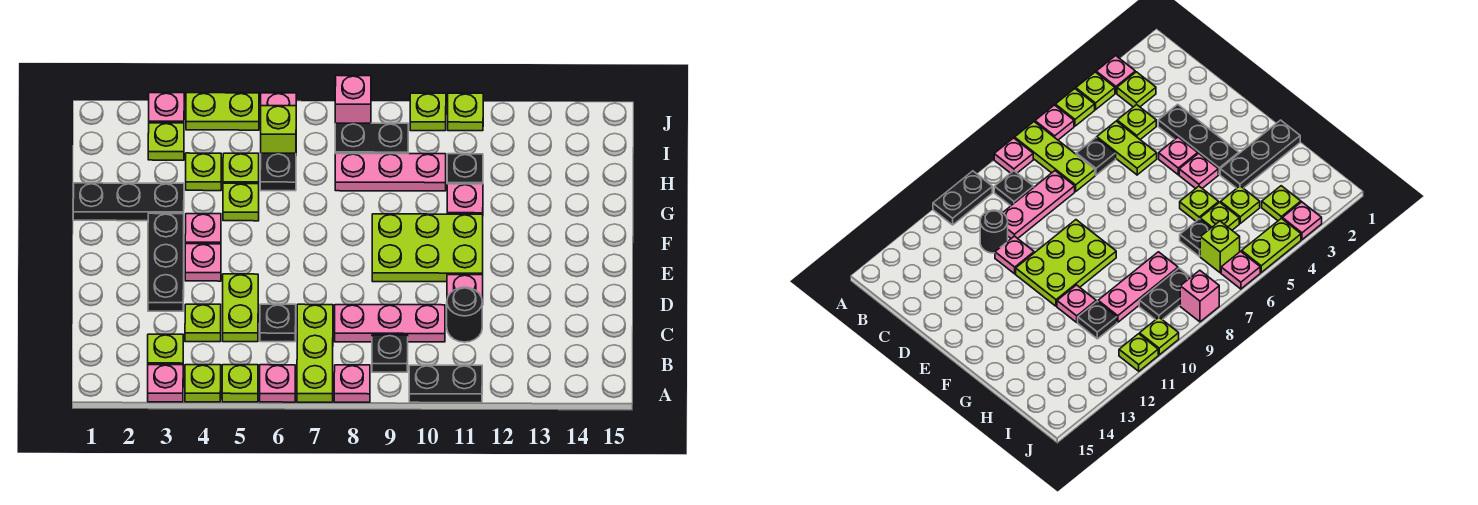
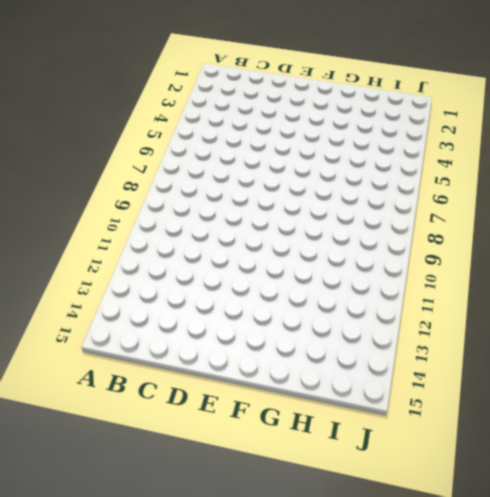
none -> pink plate A3 level 1
none -> lime plate A4 level 1
none -> lime plate A5 level 1
none -> pink plate A6 level 1

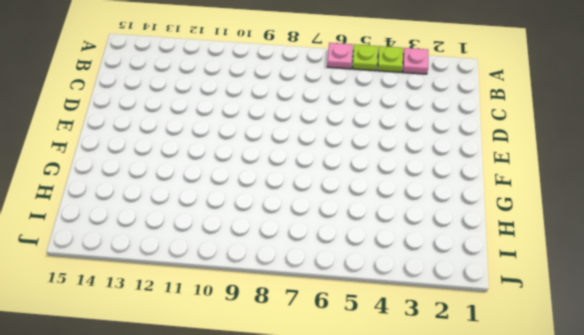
none -> lime plate A7:C7 level 1
none -> pink plate A8 level 1
none -> black plate A10:A11 level 1
none -> lime plate B3 level 1

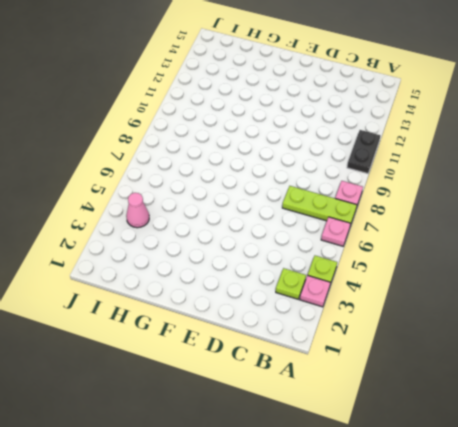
pink cone I4 level 1 -> none
none -> lime plate A5 level 1
none -> black plate B9 level 1
none -> lime plate C4 level 1
none -> lime plate C5:D5 level 1

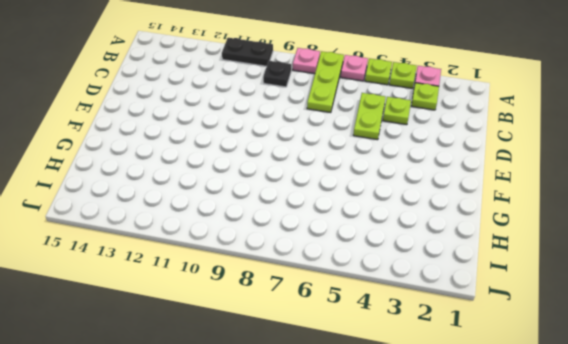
none -> black plate C6 level 1
none -> pink plate C8:C10 level 1
none -> black round brick C11 level 1
none -> black plate D3:F3 level 1

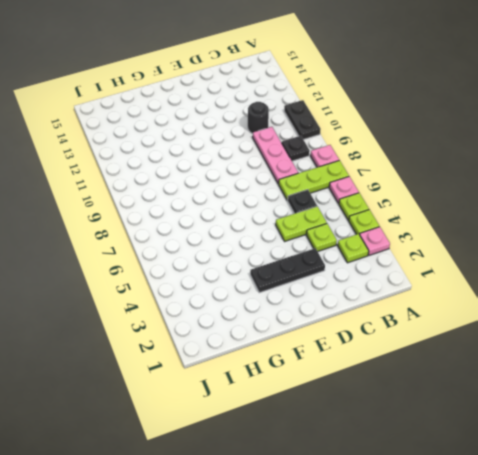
none -> pink plate D11 level 1
none -> pink plate E4 level 1
none -> lime plate E9:F11 level 1
none -> pink plate F4 level 1

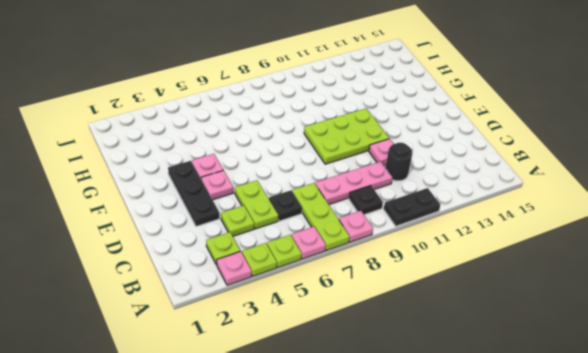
none -> black plate G1:G3 level 1
none -> lime plate G5 level 1
none -> pink plate G11 level 1
none -> lime plate H4 level 1

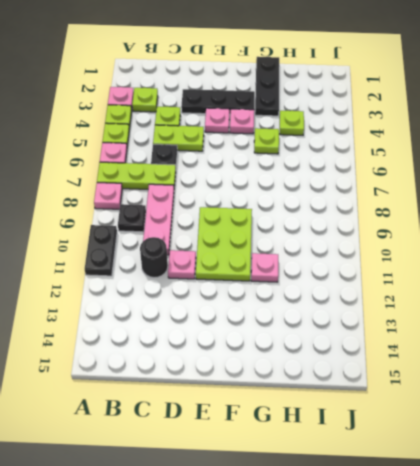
none -> lime plate H5 level 1
none -> black plate H6 level 1
none -> pink plate H8:H10 level 1
none -> black plate H11 level 1

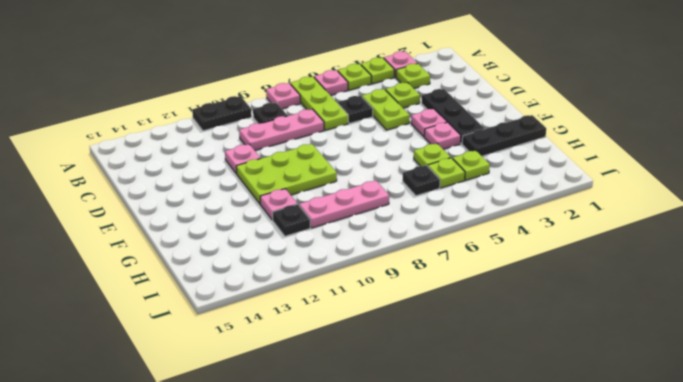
none -> black round brick C11 level 1
none -> lime plate I3 level 1
none -> lime brick I6 level 1
none -> black plate I8:I9 level 1

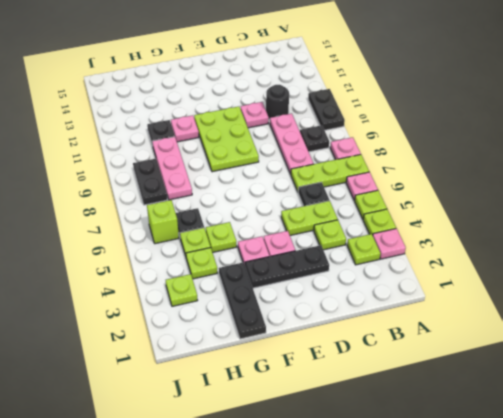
none -> pink plate J3 level 1
none -> lime plate J4:J5 level 1
none -> pink plate J6 level 1
none -> pink brick J8 level 1

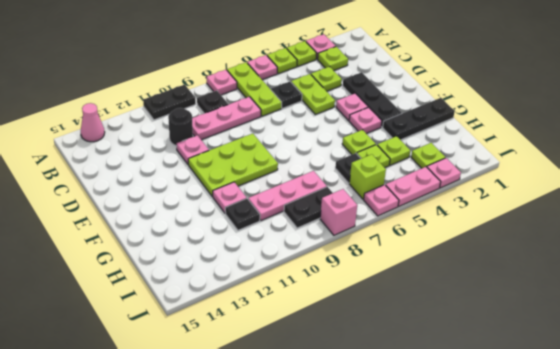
pink cone A14 level 1 -> none
pink plate J4:J5 level 1 -> lime plate J4:J5 level 1
none -> lime plate J10 level 1
none -> lime plate J11 level 1

